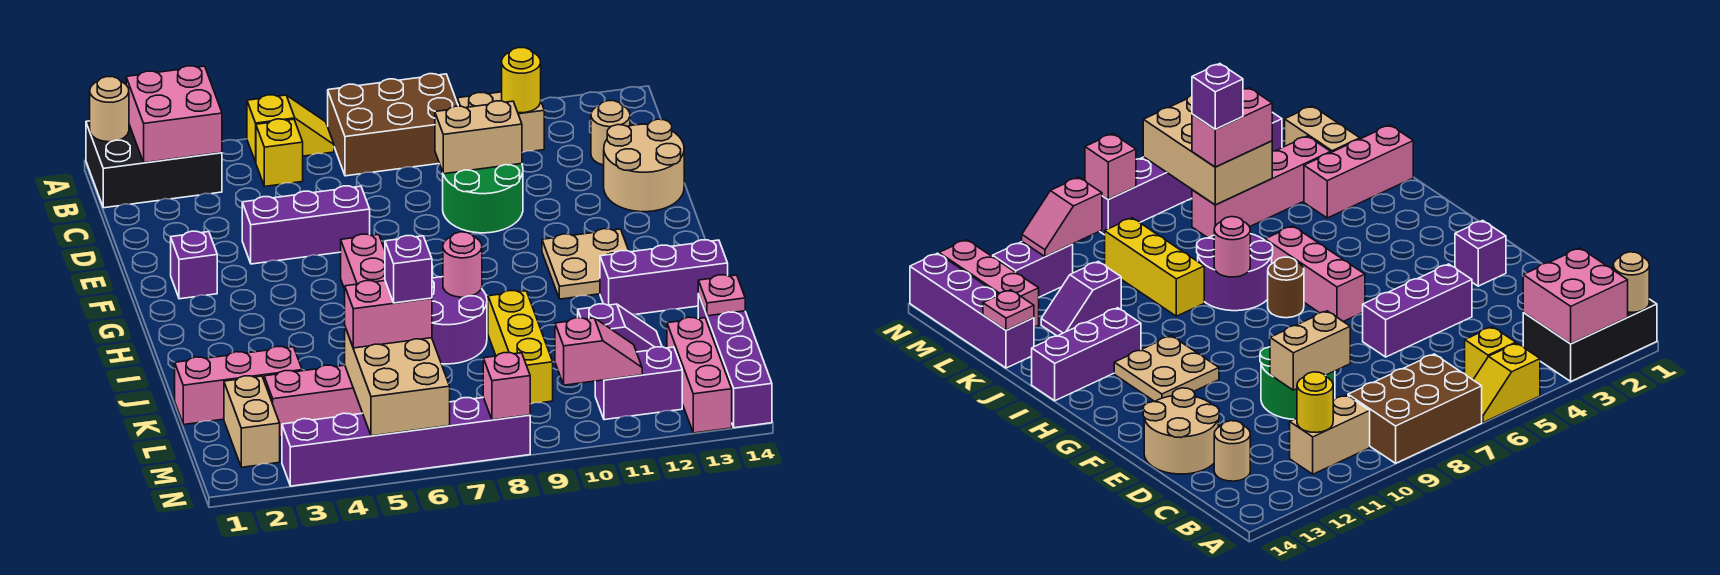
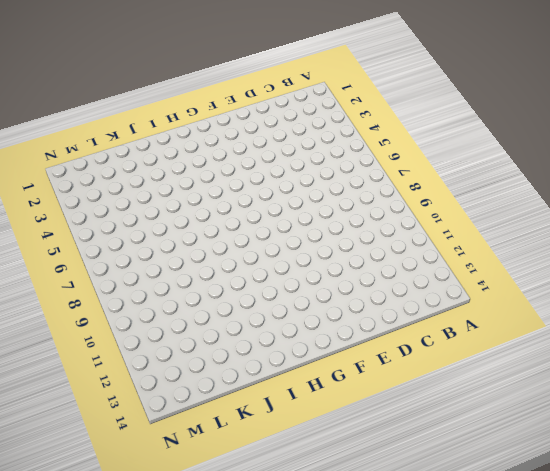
none -> black brick A1:B3 level 1
none -> yellow slope A5:A6 level 1 top 5
none -> brown brick A7:B9 level 1
none -> yellow brick B5 level 1

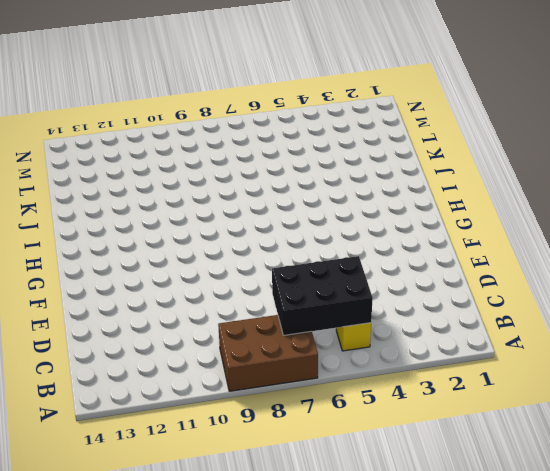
black brick B5:C7 level 2 -> black brick A1:B3 level 1
none -> yellow slope A5:A6 level 1 top 5
none -> tan brick B10:B11 level 1
none -> tan round brick C13 level 1
none -> green round brick D9:E10 level 1

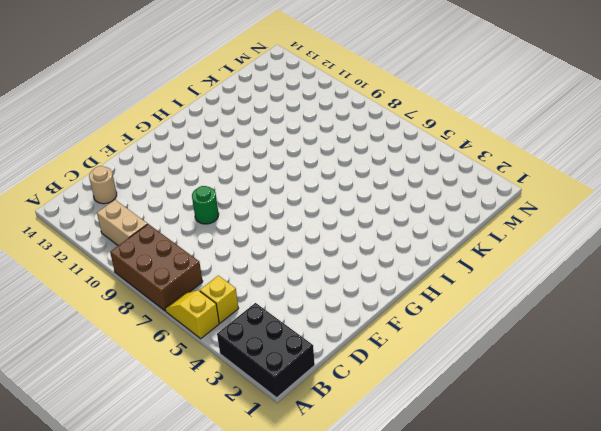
green round brick E9 level 1 -> green round brick D9:E10 level 1
none -> tan round brick D13:E14 level 1
none -> purple brick E4:E6 level 1
none -> purple brick F2 level 1
none -> pink brick G6:I6 level 1

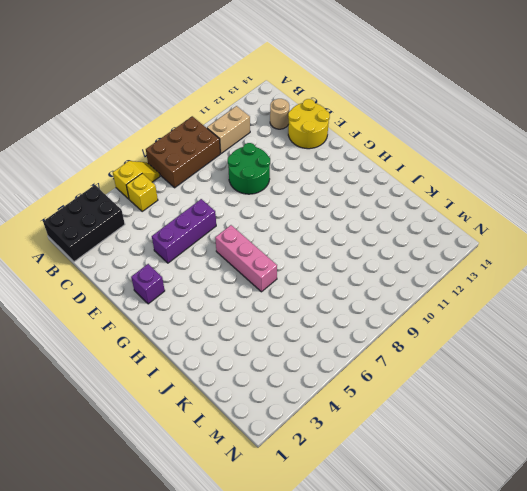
yellow round brick D13:E14 level 1 -> tan round brick D13:E14 level 1
none -> tan plate G11:H12 level 1
none -> brown round brick H7 level 1
none -> purple round brick I7:J8 level 1
none -> purple brick I12:I14 level 1

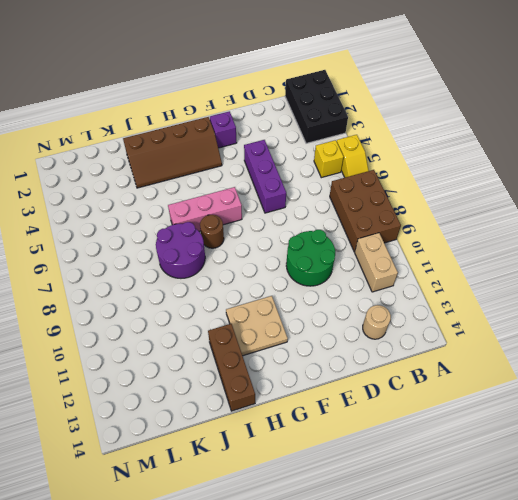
brown slope G2:J3 level 1 top 2 -> none
brown brick I12:I14 level 1 -> purple brick I12:I14 level 1
none -> tan round brick D13:E14 level 1
none -> yellow brick J9:L9 level 1
none -> pink brick K1:K3 level 1
none -> purple slope K11:K12 level 1 top 11

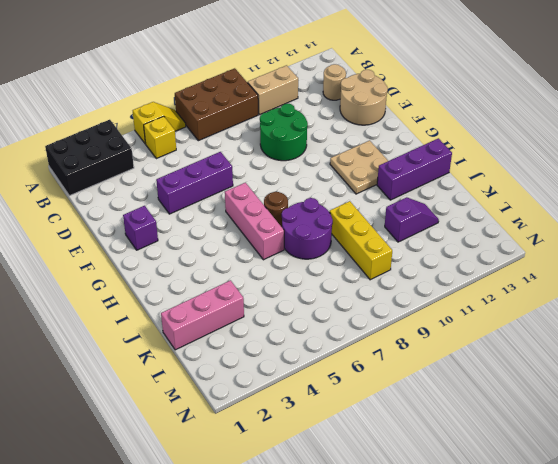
none -> purple brick K14:N14 level 1
none -> tan brick L2:M2 level 1
none -> pink brick L3:L6 level 1
none -> pink brick L13:N13 level 1

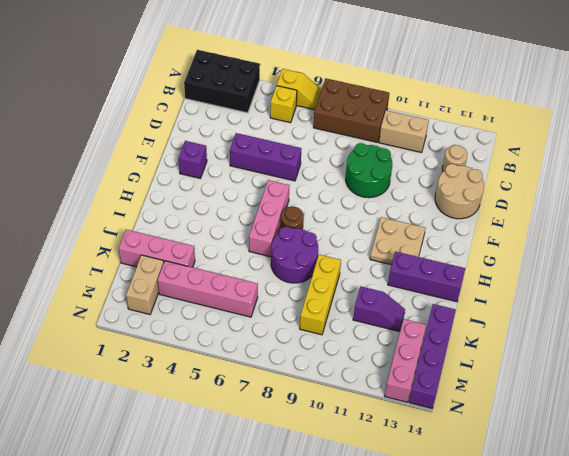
none -> purple brick M11:M12 level 1
none -> purple brick N3:N8 level 1
none -> tan round brick A1 level 2
none -> pink brick A2:B3 level 2

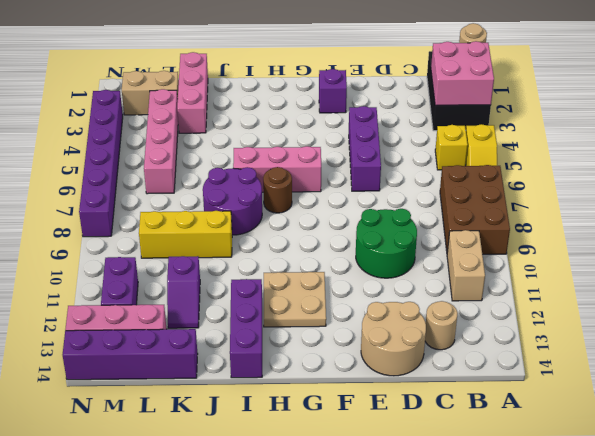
none -> yellow round brick B11 level 2
none -> tan brick D9:D10 level 2
none -> pink round brick I8 level 2
none -> pink plate K14 level 2

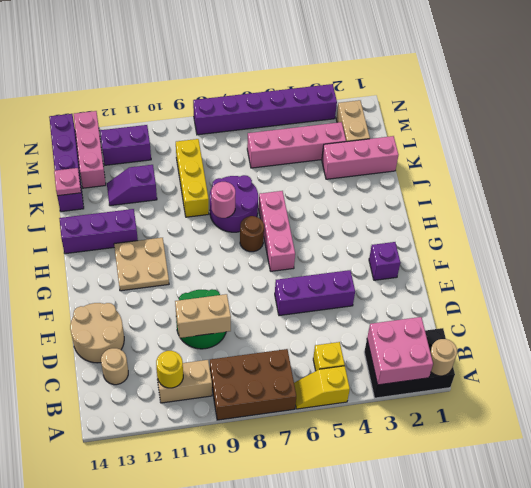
none -> tan brick L5:N6 level 2
none -> pink slope M10:M11 level 2 top 10
none -> pink brick N8 level 2
none -> pink brick L5:L6 level 3

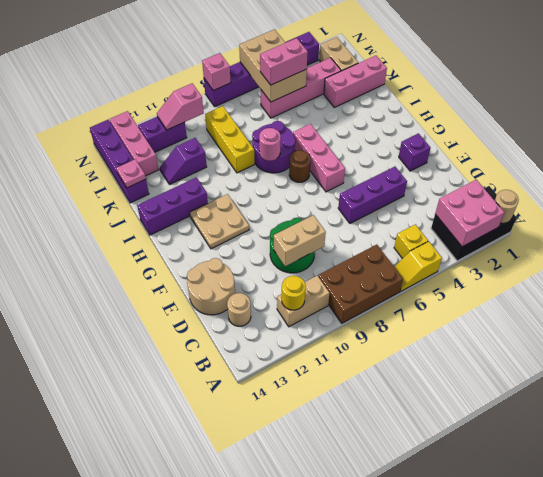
none -> purple brick L6 level 4

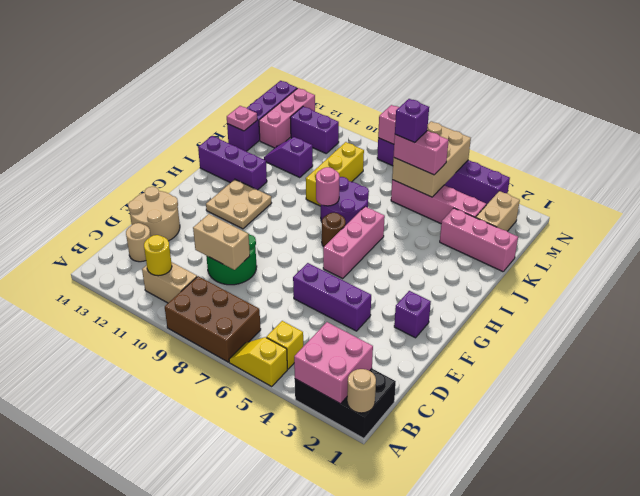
none -> pink slope M10:M11 level 2 top 10

